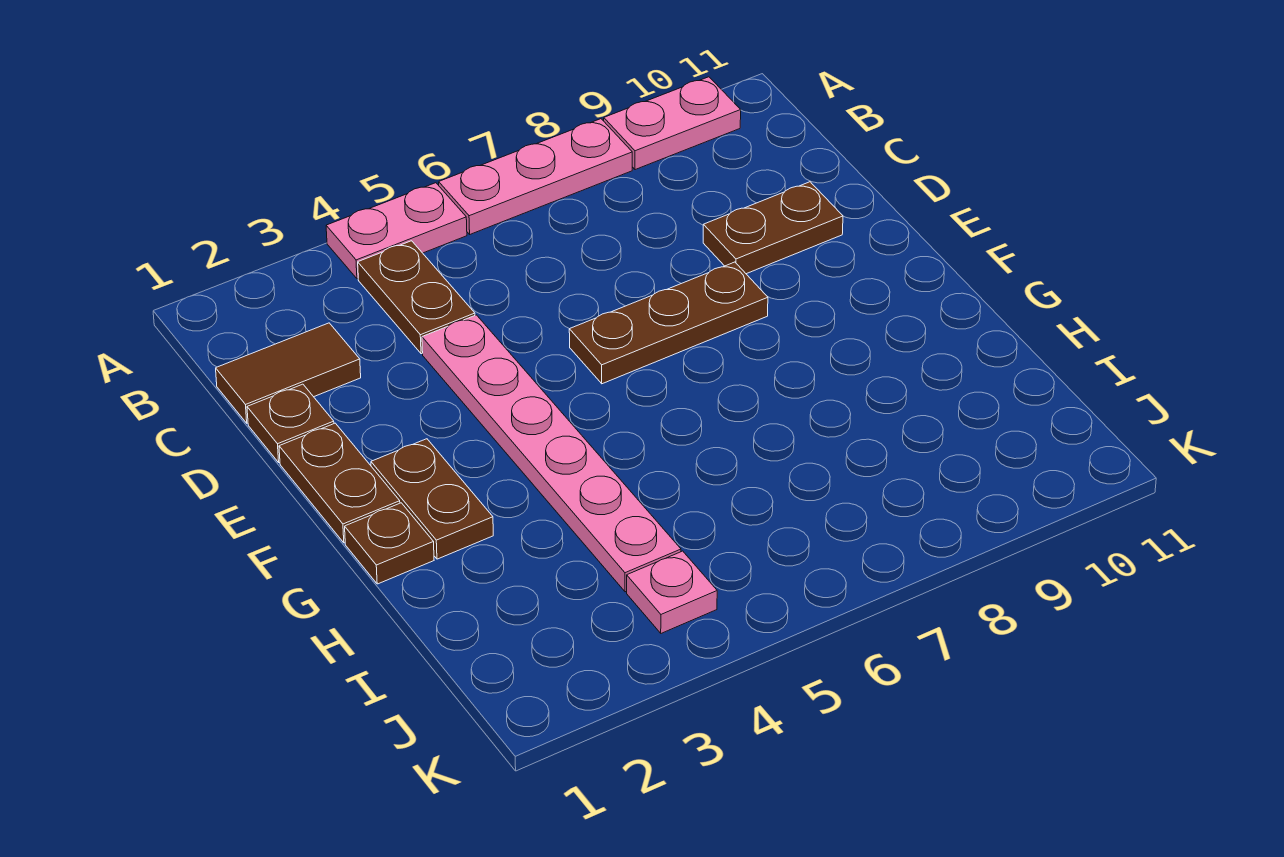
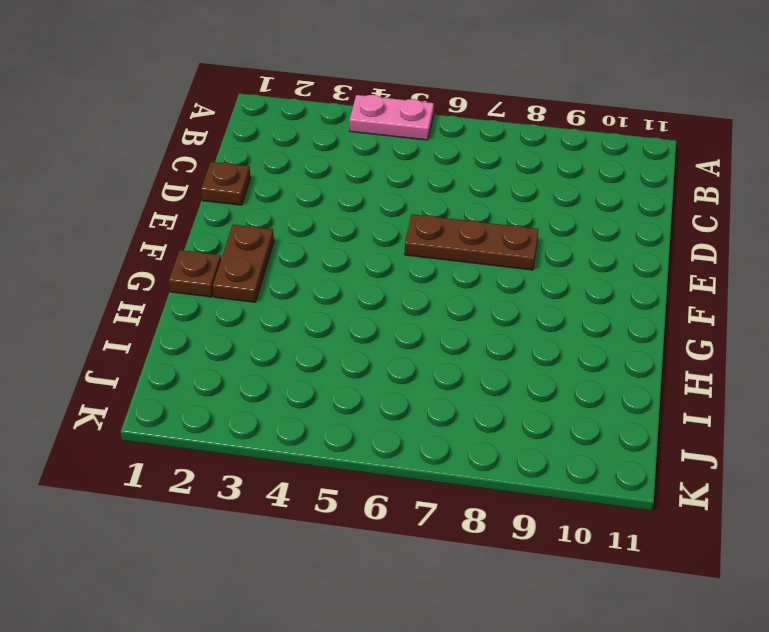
none -> pink plate A6:A8 level 1
none -> pink plate A9:A10 level 1
none -> brown plate B4:C4 level 1

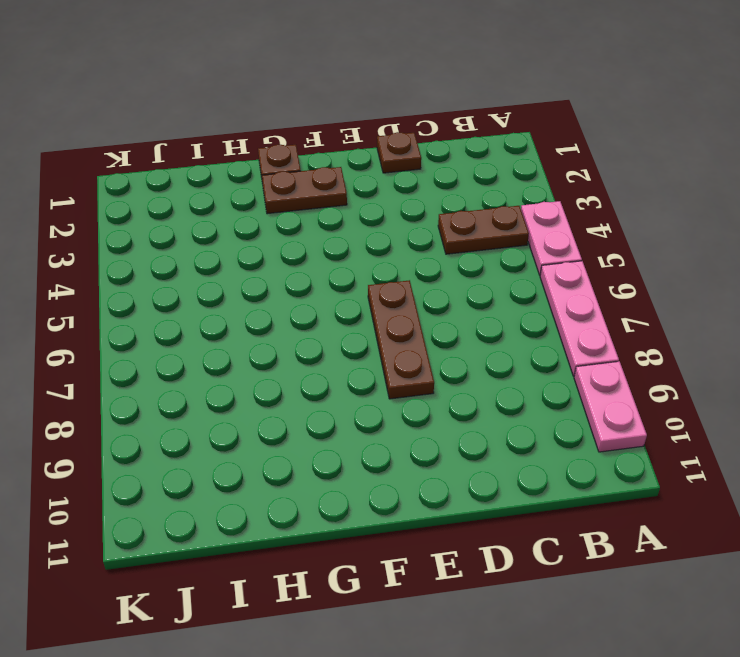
none -> brown tile C1:C2 level 1
none -> pink plate D4:I4 level 1
none -> brown plate D9:D10 level 1

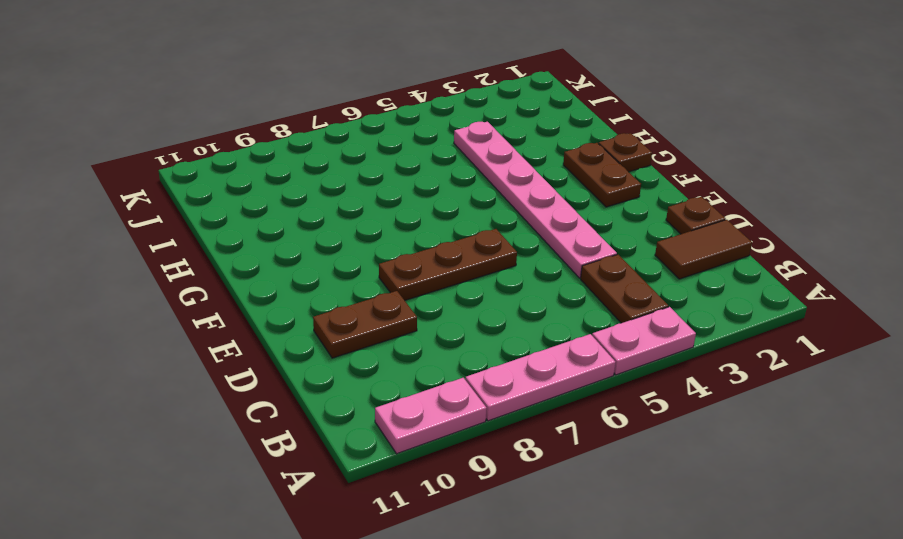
none -> brown plate E1:F1 level 1
none -> pink plate J4 level 1

